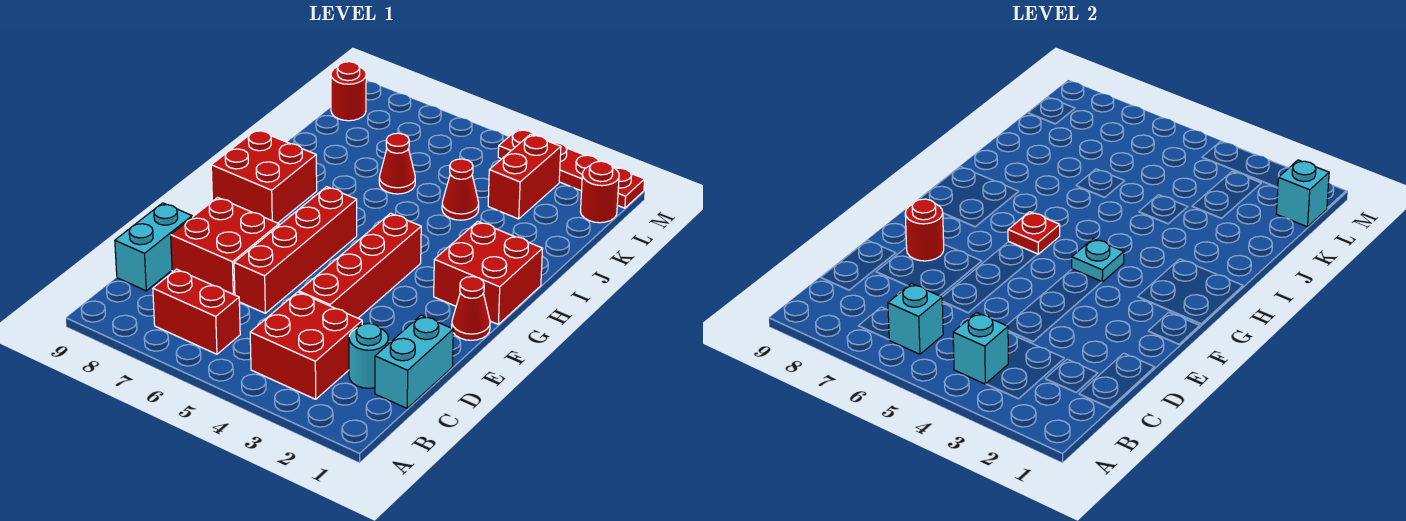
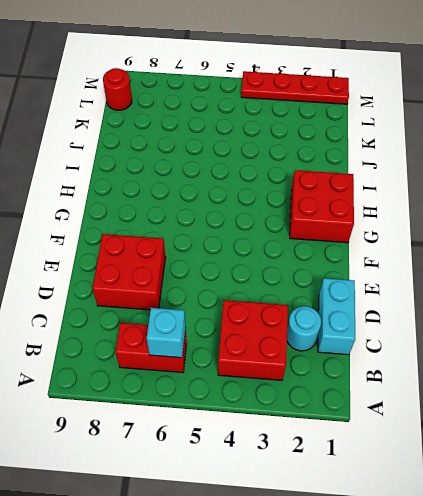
none -> cyan brick C9:D9 level 1
none -> red brick D4:G4 level 1
none -> red brick D6:G6 level 1

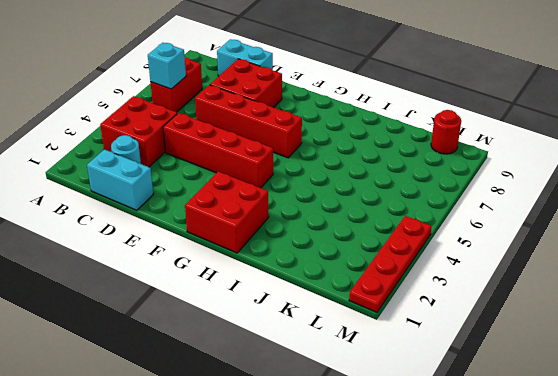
none -> red cone F1 level 1
none -> red brick G8:H9 level 1
none -> red cone J4 level 1

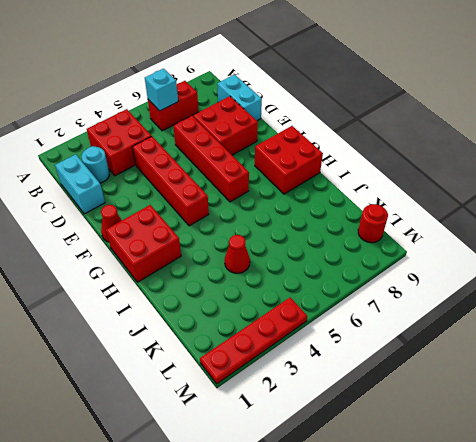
none -> red cone J6 level 1
none -> red brick K3:L3 level 1
none -> red round brick L1 level 1

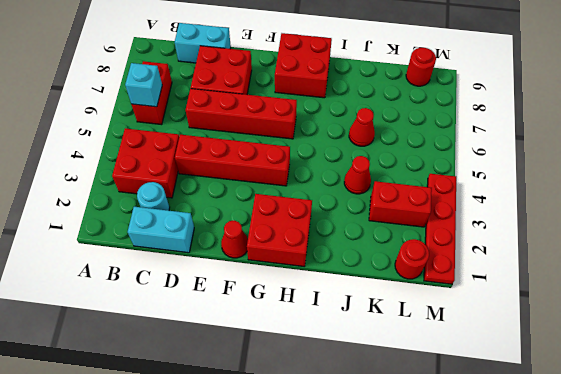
none -> cyan brick B4 level 2
none -> red round brick E8 level 2
none -> cyan plate G4 level 2

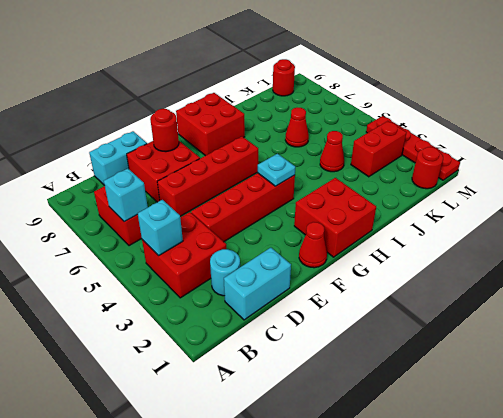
none -> red plate G6 level 2
none -> cyan brick L1 level 2

